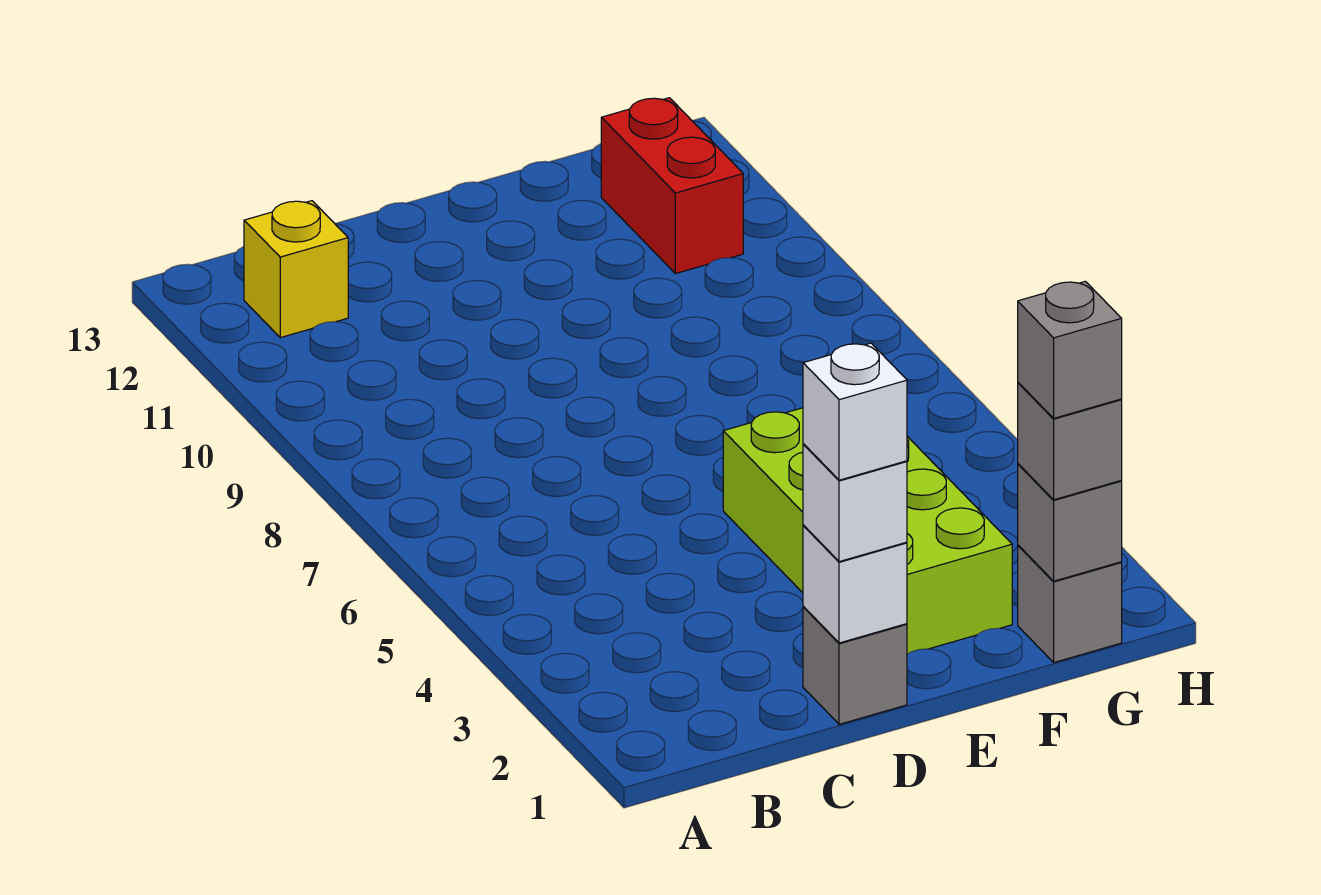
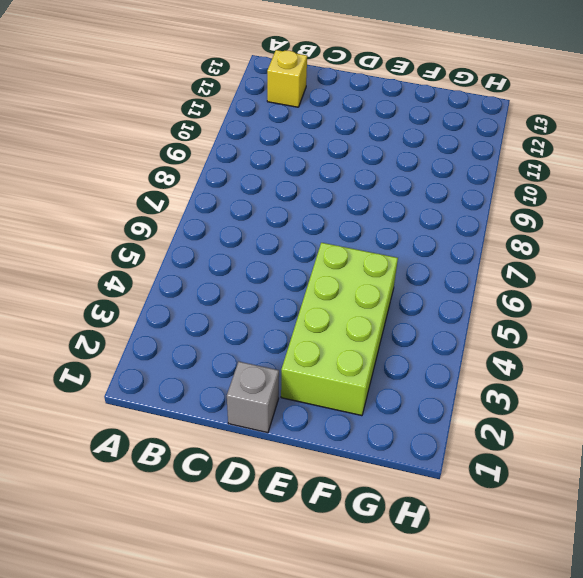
none -> grey brick G1 level 1
none -> red brick G11:G12 level 1

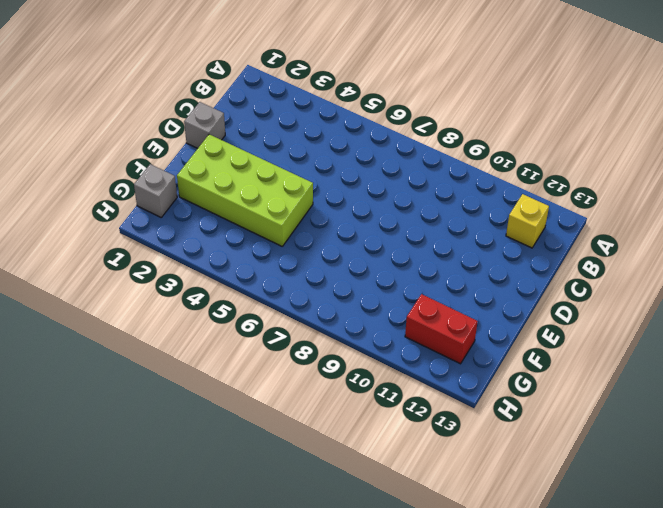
none -> white brick D1 level 2
none -> grey brick G1 level 2

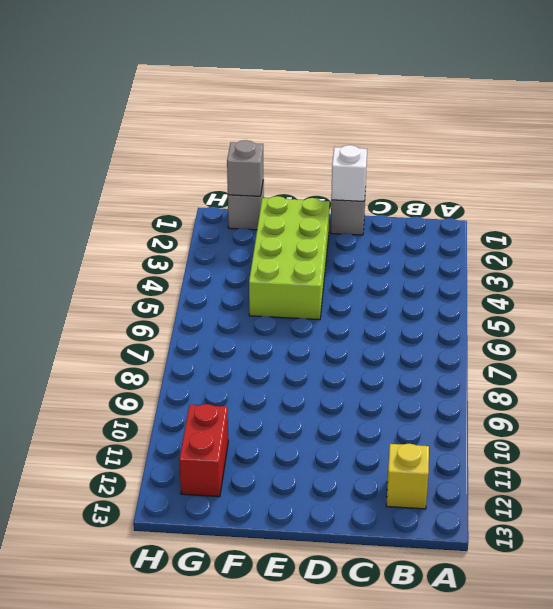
none -> white brick D1 level 3
none -> grey brick G1 level 3

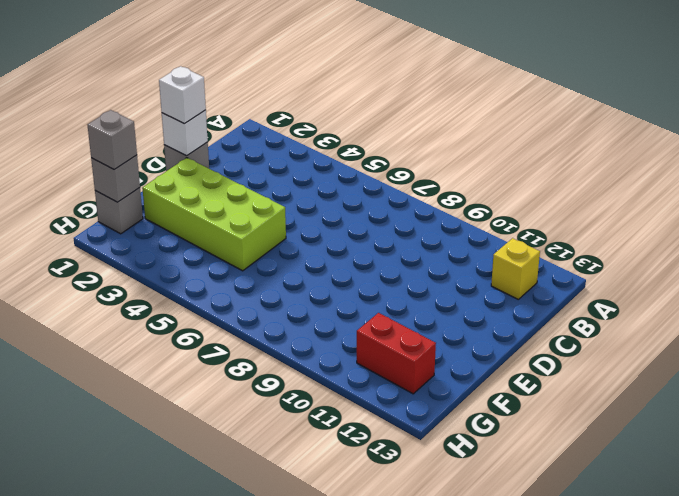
none -> white brick D1 level 4
none -> grey brick G1 level 4

